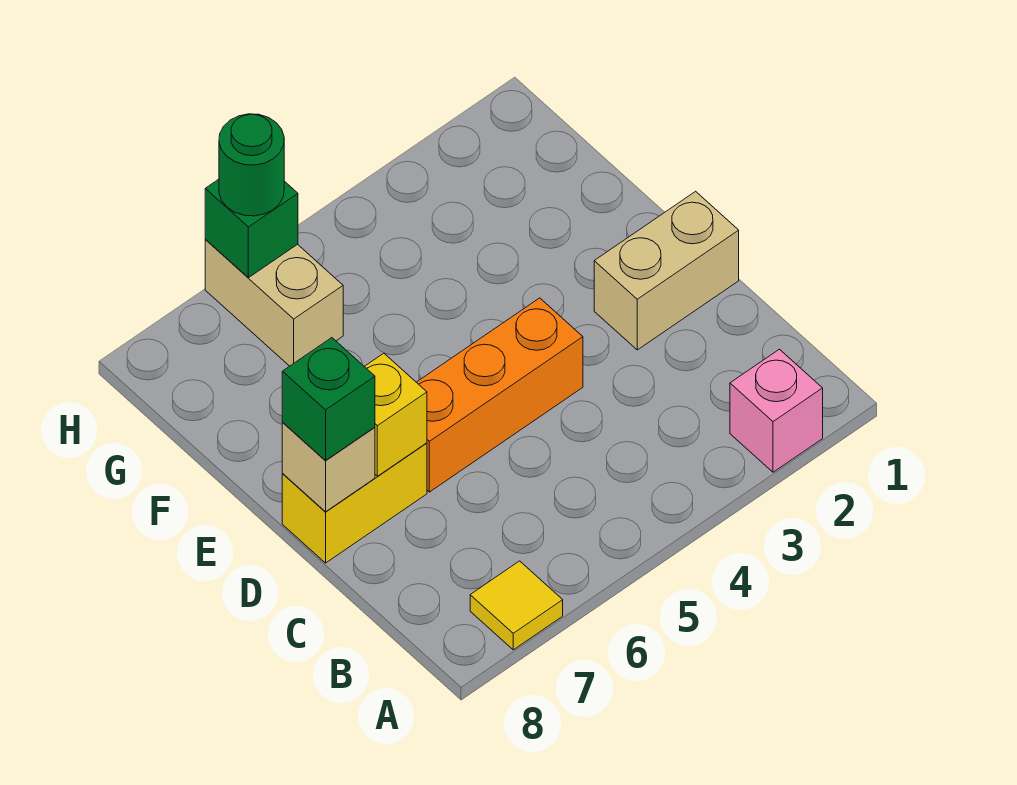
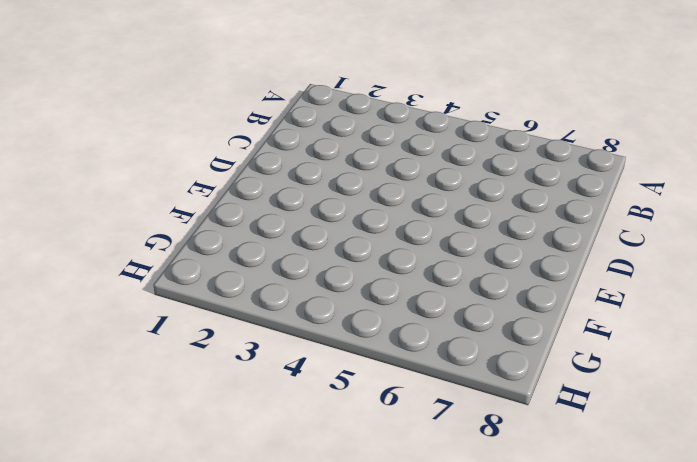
none -> pink brick A2 level 1
none -> yellow tile A7 level 1

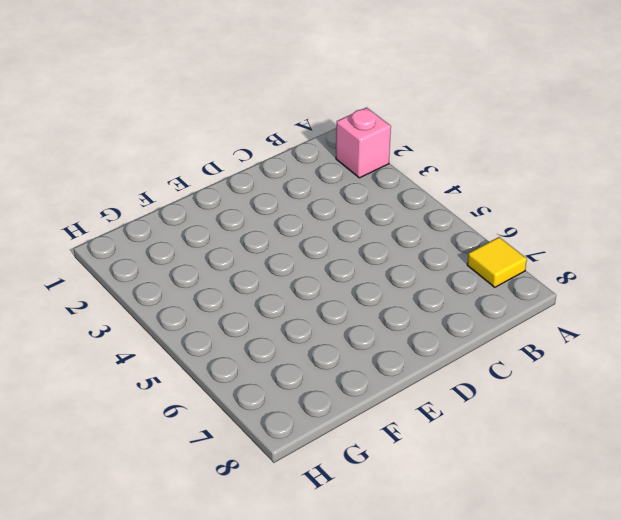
none -> tan brick D1:D2 level 1
none -> orange brick D4:D6 level 1

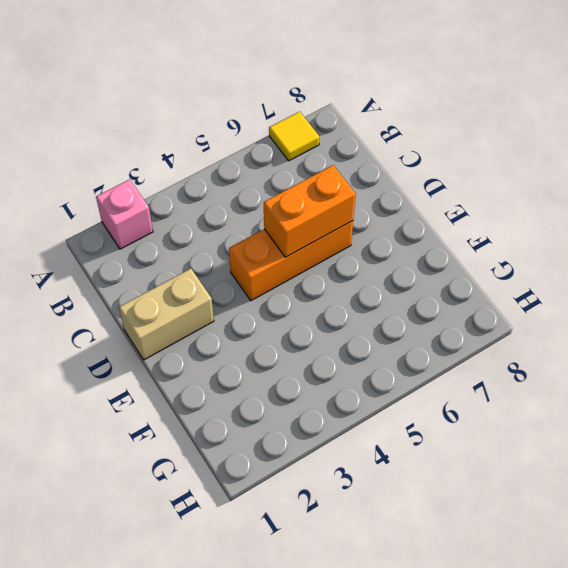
orange brick D5:D6 level 2 -> none
none -> yellow brick D7:D8 level 1
none -> tan brick G6:H6 level 1

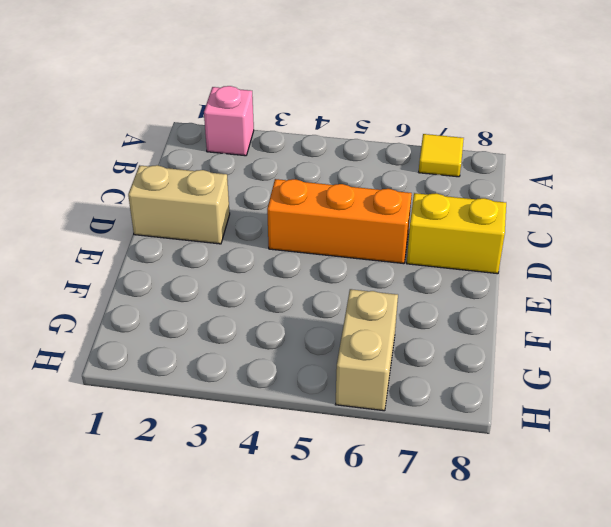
none -> yellow brick D7 level 2
none -> tan brick D8 level 2

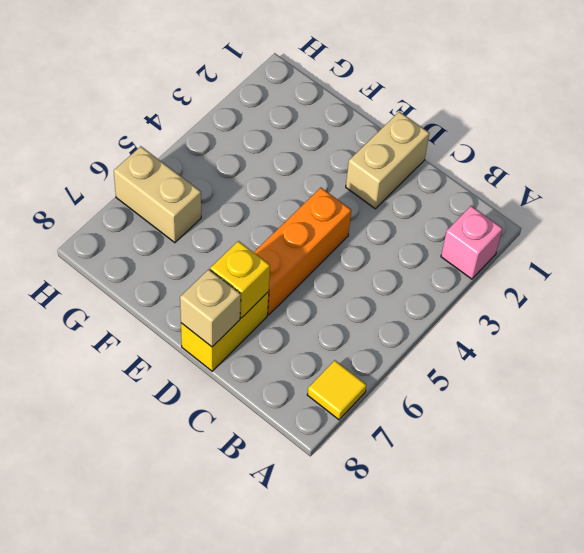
none -> green brick H6 level 2
none -> green brick D8 level 3

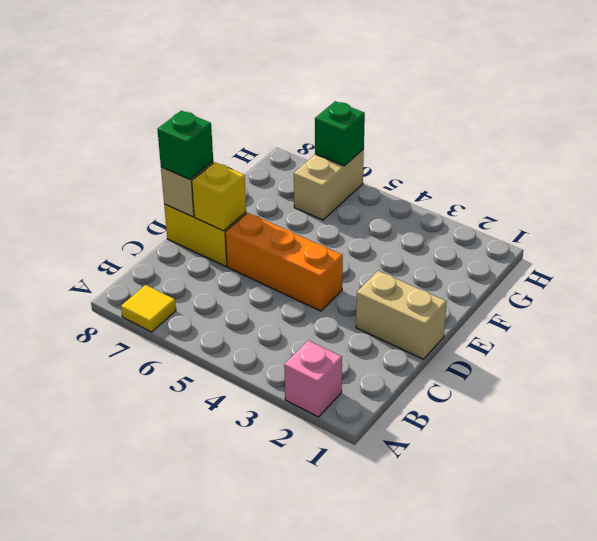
none -> green round brick H6 level 3

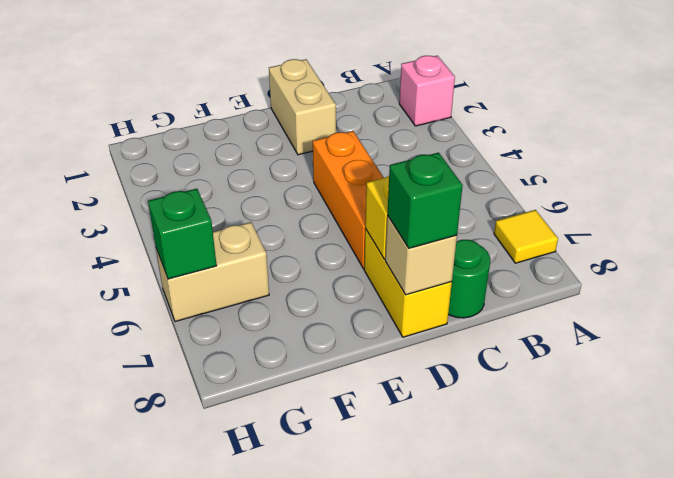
green round brick C8 level 1 -> green round brick H6 level 3

